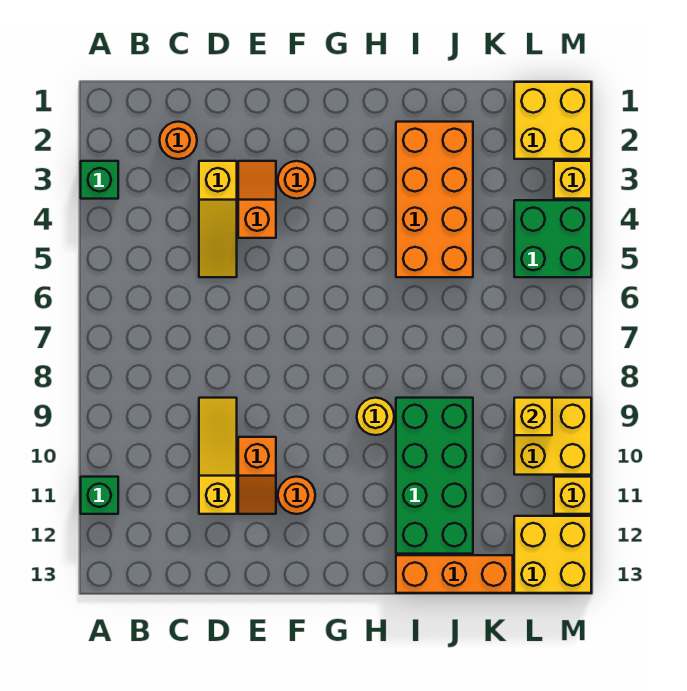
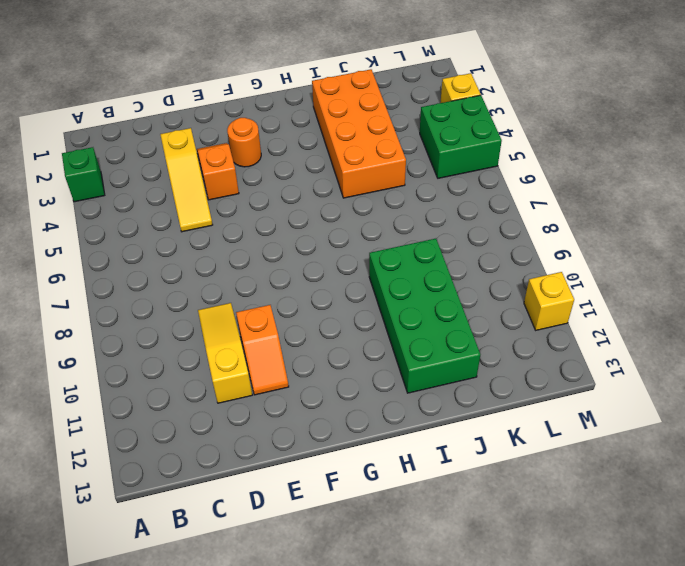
none -> green brick A11 level 1
none -> orange round brick C2 level 1
none -> orange round brick F11 level 1

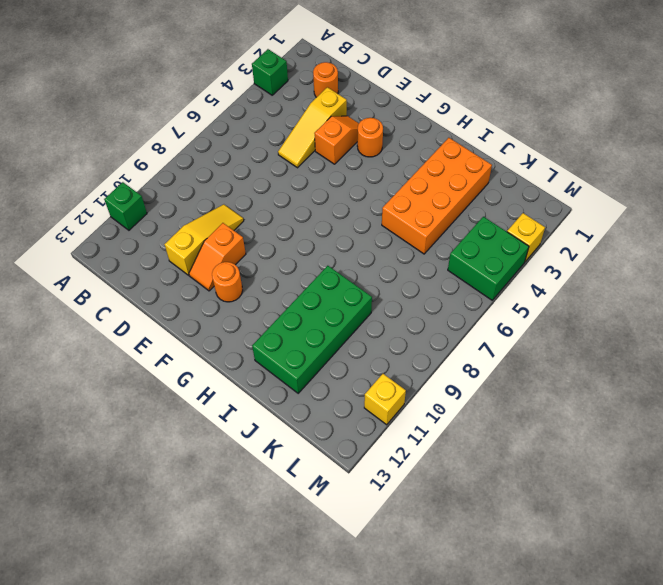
none -> yellow round brick H9 level 1
none -> orange brick I13:K13 level 1
none -> yellow brick L1:M2 level 1

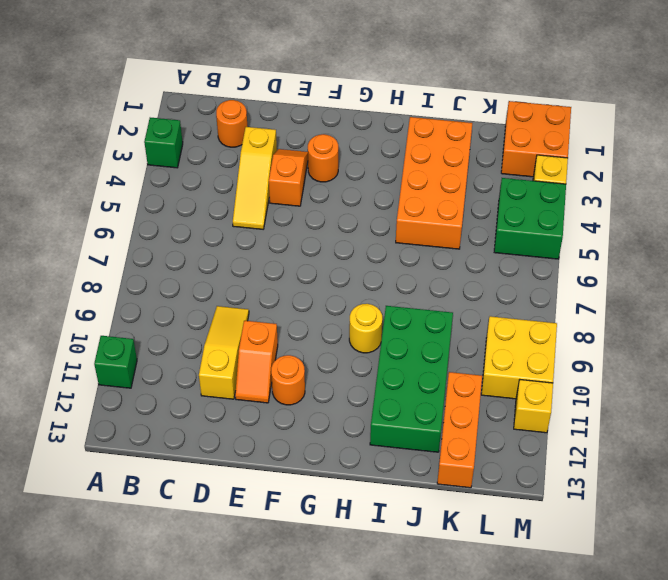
orange brick K11:K13 level 1 -> orange brick I13:K13 level 1
orange brick L1:M2 level 1 -> yellow brick L1:M2 level 1
none -> yellow brick L12:M13 level 1
none -> yellow brick L9 level 2

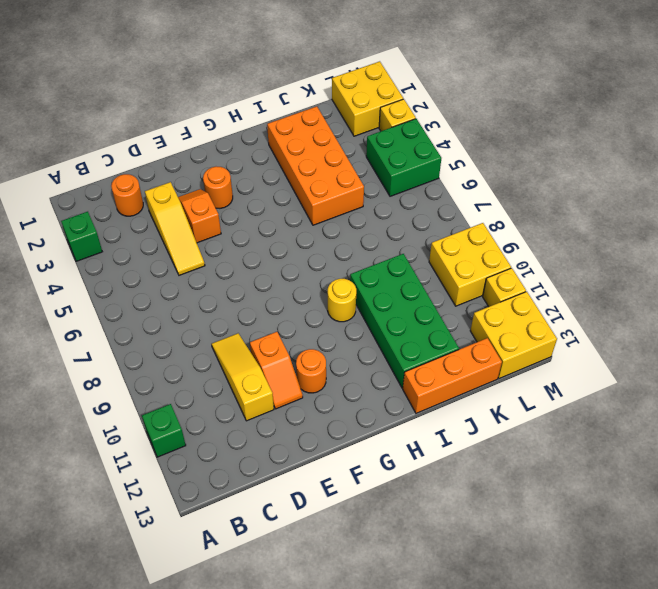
none -> yellow brick L9 level 2

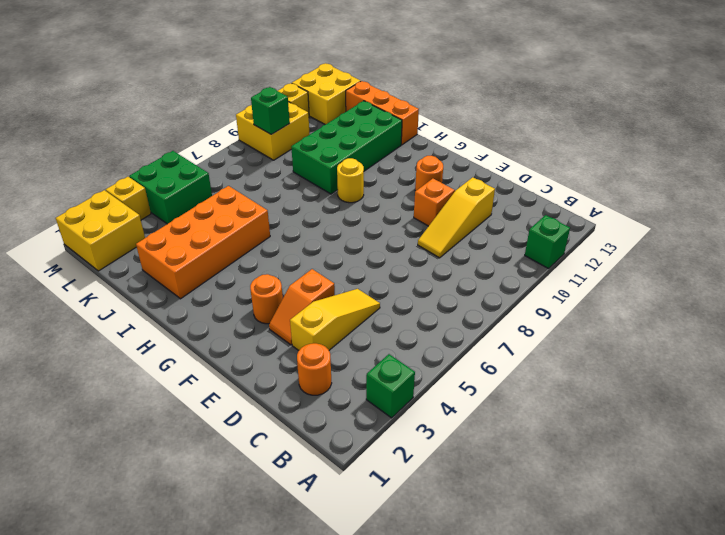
green brick L9 level 2 -> yellow brick L9 level 2

